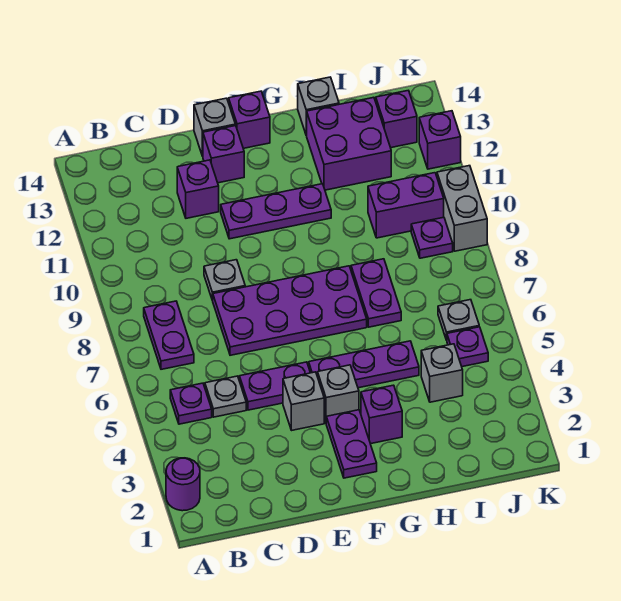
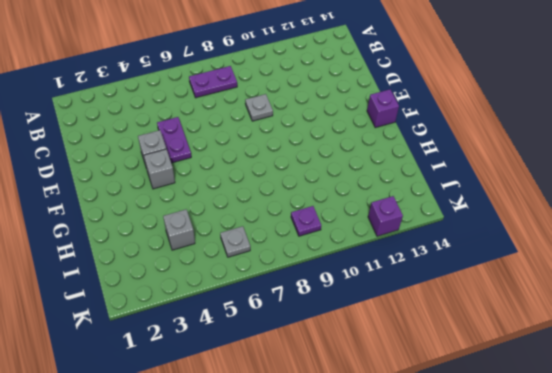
none -> purple round brick A2 level 1
none -> purple plate B5 level 1
none -> grey plate C5 level 1

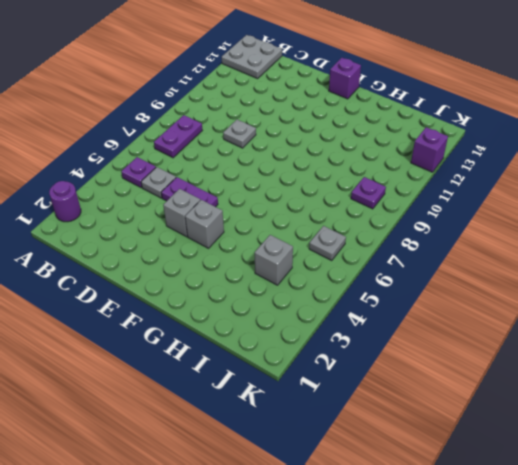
grey plate A13:B14 level 1 -> none
none -> purple plate D7:G8 level 1
none -> purple brick D12 level 1
none -> purple plate E11:G11 level 1

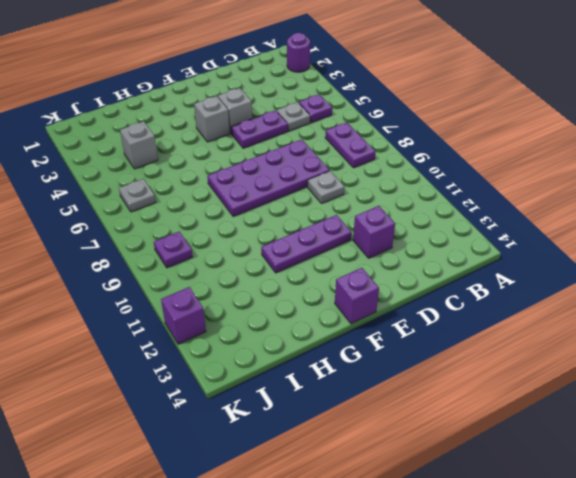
none -> purple brick E13 level 1
none -> grey brick E14 level 1
none -> purple plate F2:F3 level 1

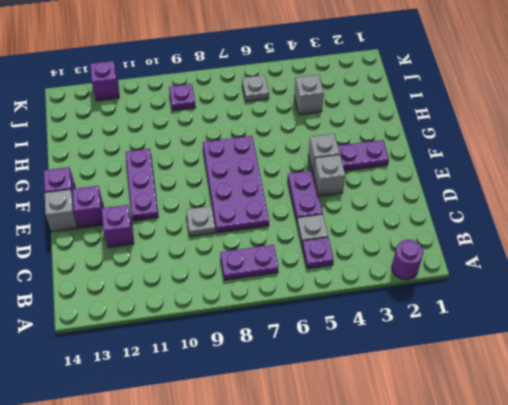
none -> purple plate F5:H5 level 1
none -> purple brick G3 level 1
none -> purple plate H7:H8 level 1

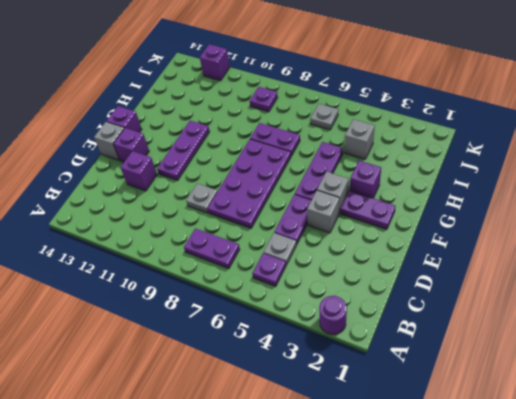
none -> purple brick H12:I13 level 1
none -> grey brick H14 level 1
none -> purple brick I10:J10 level 1

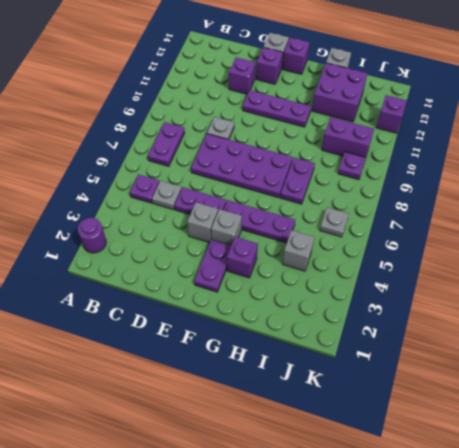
none -> purple plate J5 level 1
none -> purple brick J13 level 1
none -> grey brick K9:K10 level 1

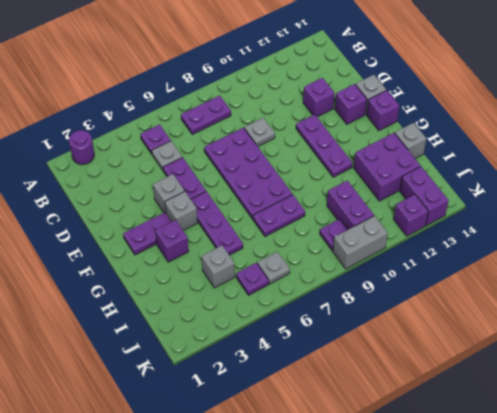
purple brick J13:K13 level 1 -> purple brick J13 level 1

